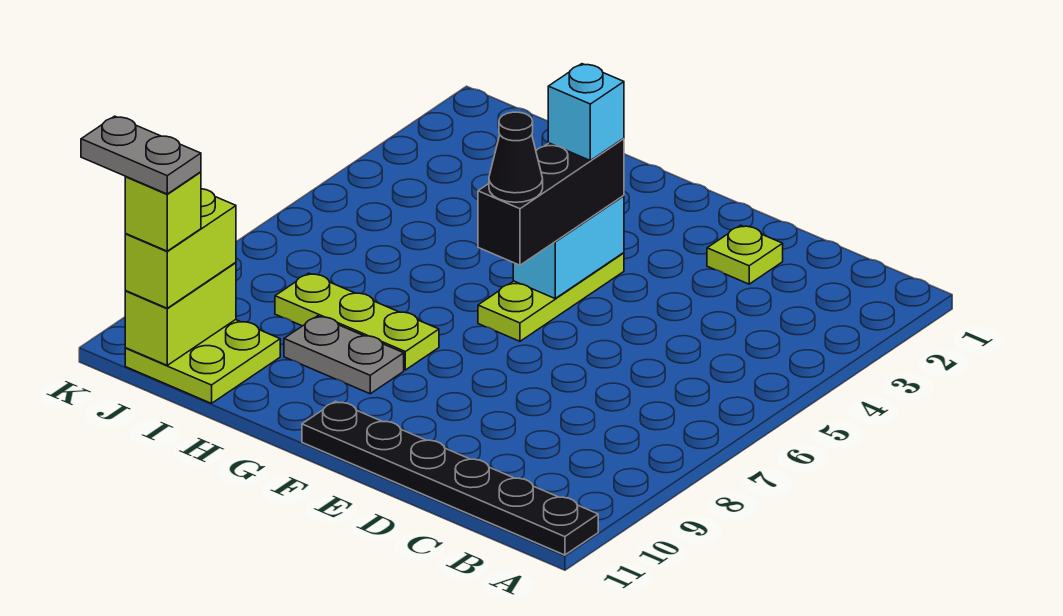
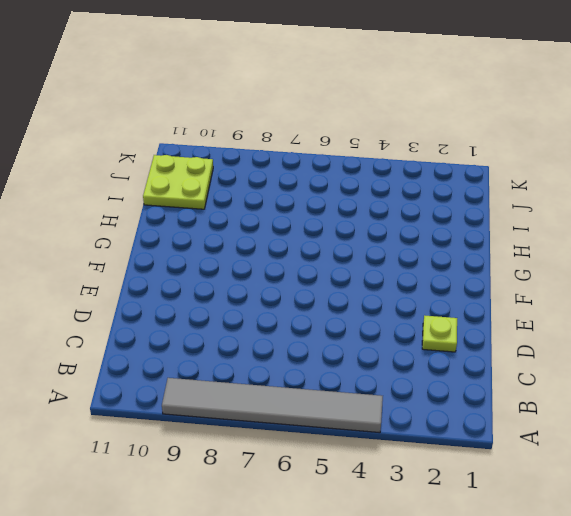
grey tile A4:A9 level 1 -> none
none -> black plate A11:F11 level 1
none -> lime plate F4:F6 level 1
none -> lime plate G8:I8 level 1

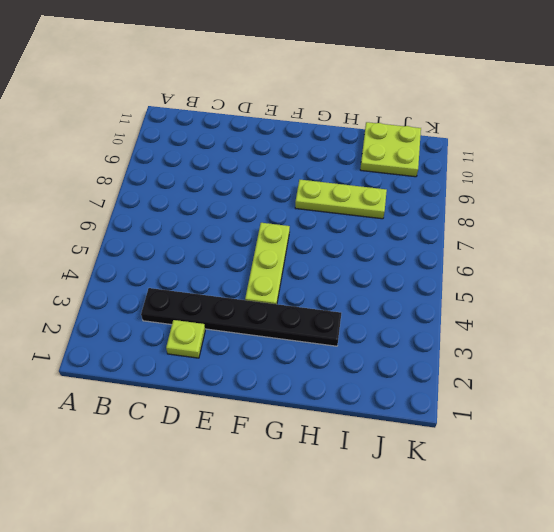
black plate C3:H3 level 1 -> black plate A11:F11 level 1
none -> grey plate G9:H9 level 1
none -> cyan brick F4:F5 level 2
none -> lime brick J10:J11 level 2

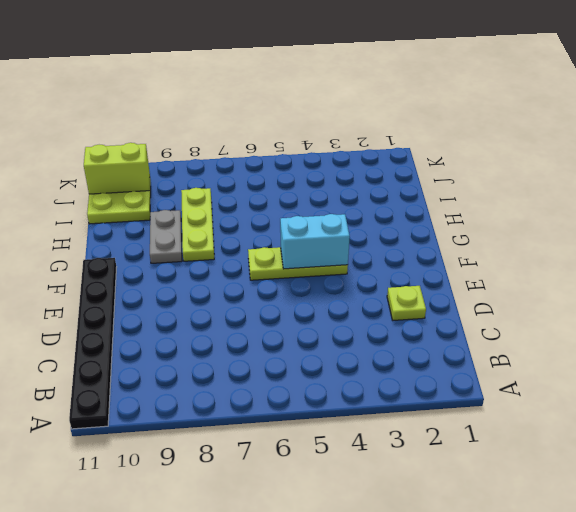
none -> black brick F4:F6 level 3
none -> lime brick J10:J11 level 3
none -> cyan brick F4 level 4

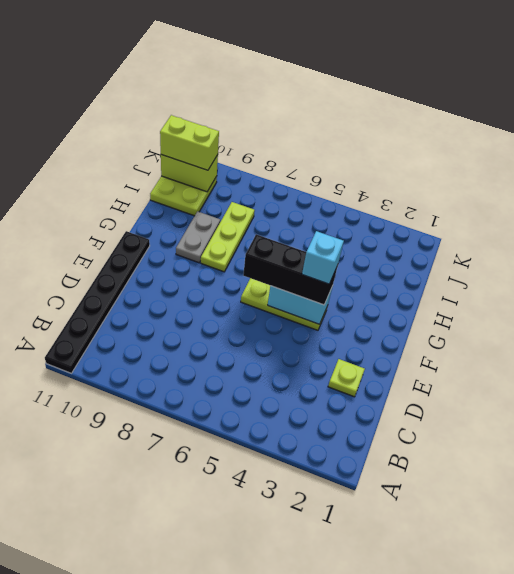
none -> black cone F6 level 4
none -> lime brick J11 level 4
none -> grey plate J11:K11 level 5

